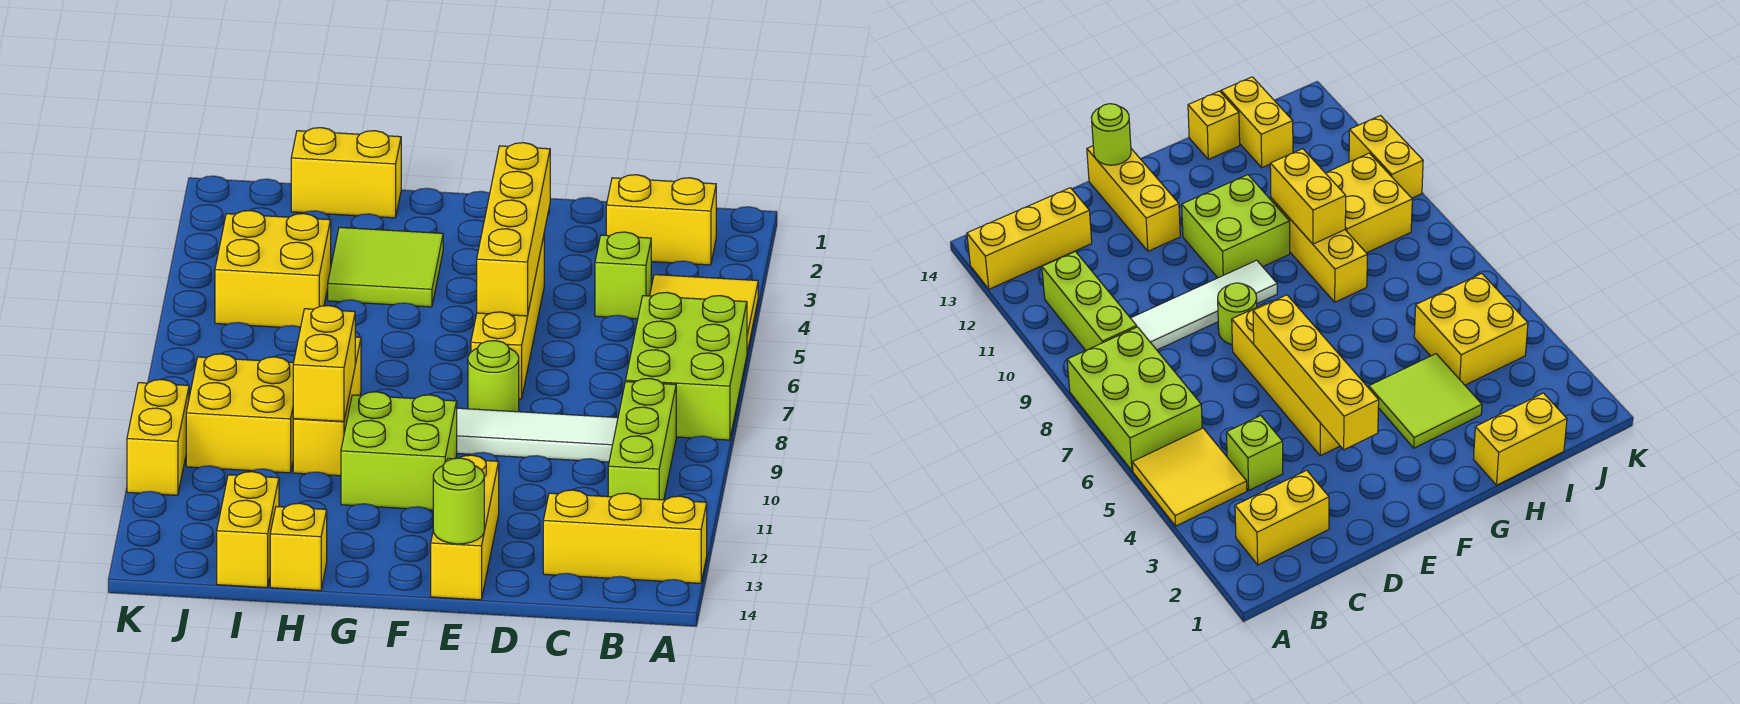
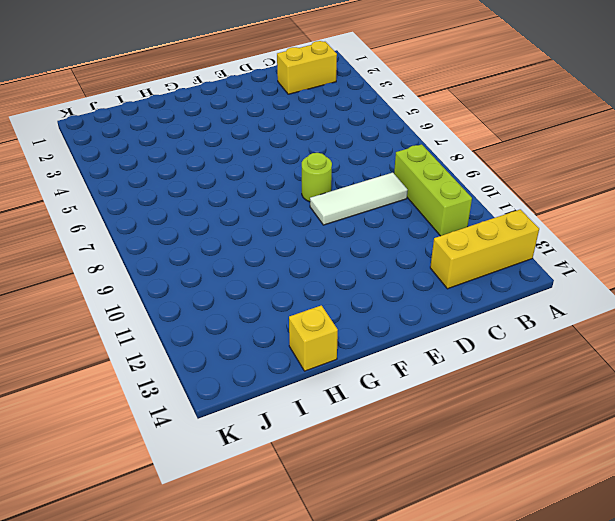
white tile C9:E9 level 1 -> white tile C9:F9 level 1
none -> yellow tile A4:B5 level 1
none -> lime brick A6:B8 level 1
none -> lime brick C4 level 1

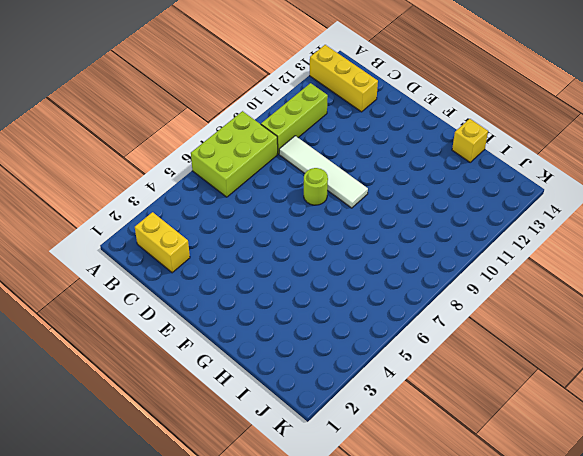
none -> yellow tile A4:B5 level 1
none -> lime brick C4 level 1
none -> yellow brick E4:E7 level 1

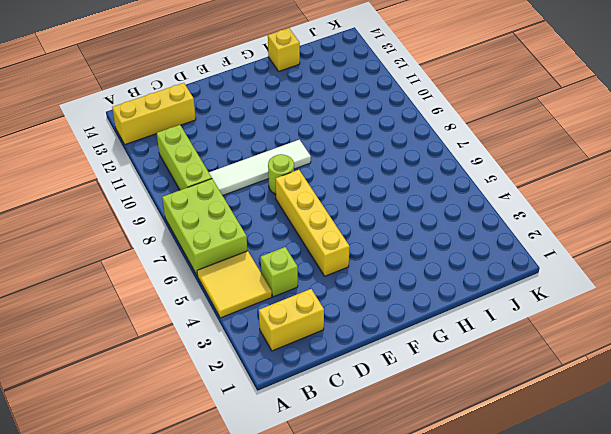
none -> yellow brick E12:E14 level 1
none -> lime brick F10:G11 level 1
none -> lime tile G3:H4 level 1

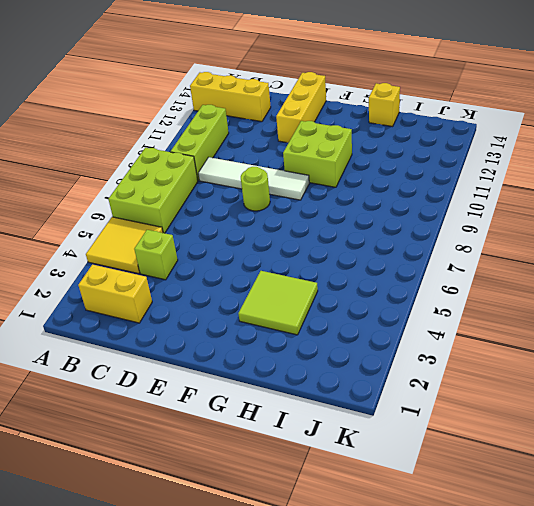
none -> yellow brick E4:E7 level 1
none -> yellow brick H1:I1 level 1
none -> yellow brick H8:H10 level 1

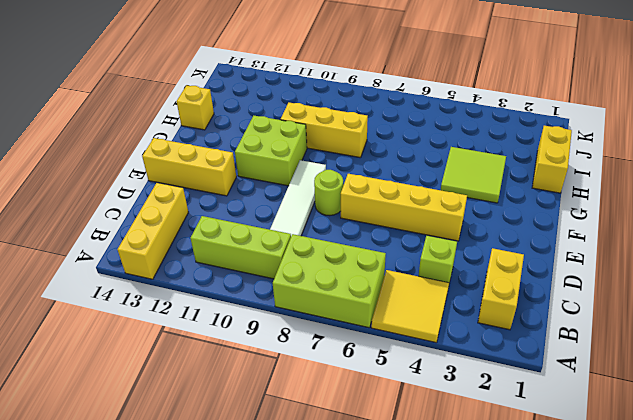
none -> yellow brick I4:J5 level 1
none -> yellow brick I9:J10 level 1
none -> yellow brick I13:I14 level 1

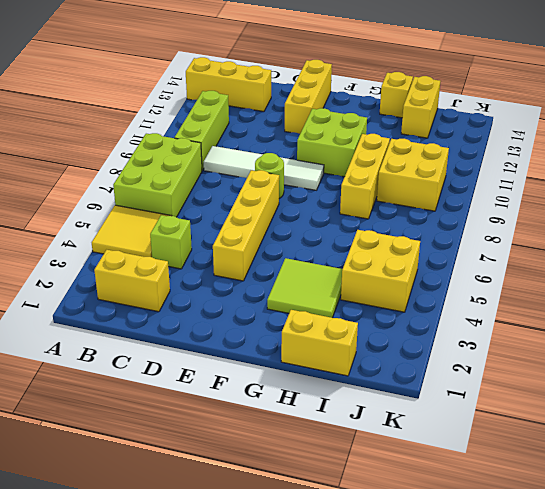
none -> yellow brick K10:K11 level 1
none -> yellow brick E3:E6 level 2
none -> lime round brick E14 level 2

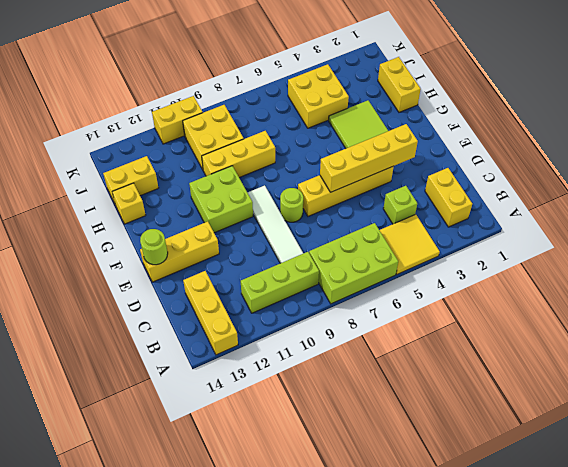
none -> yellow brick H9:H10 level 2

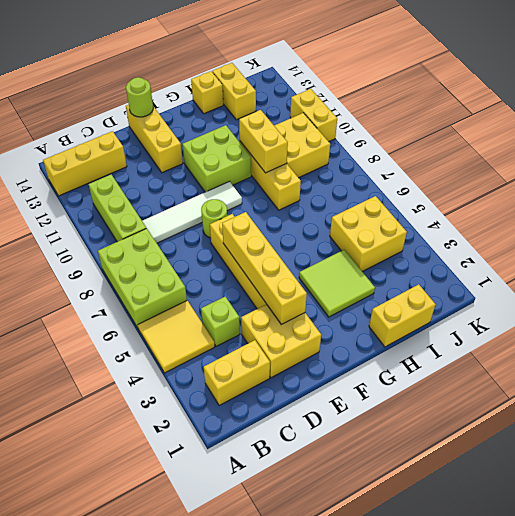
yellow brick D2:E3 level 1 -> none

